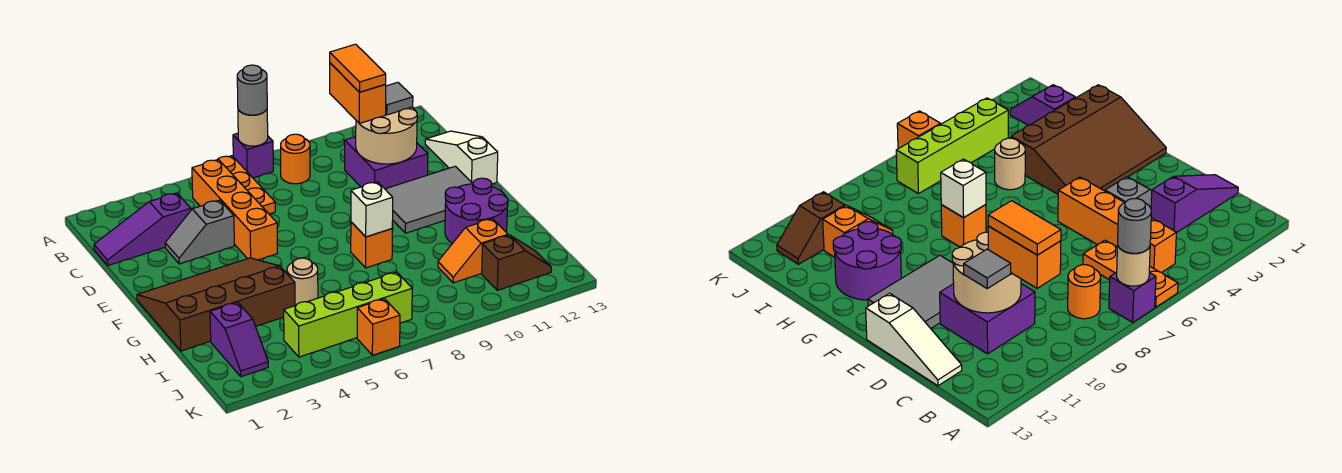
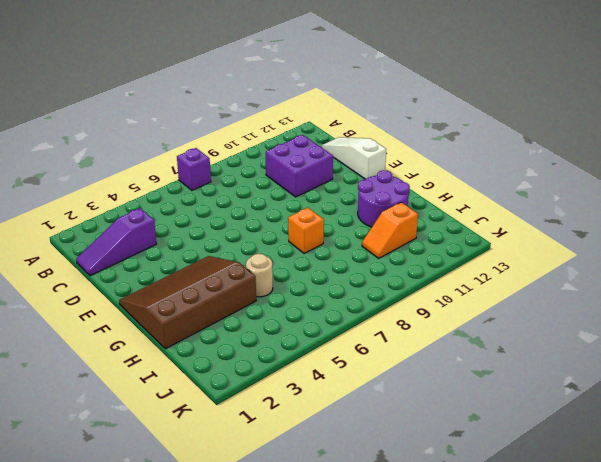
none -> orange plate A6:C6 level 1
none -> orange brick B5:E5 level 1
none -> orange round brick B8 level 1

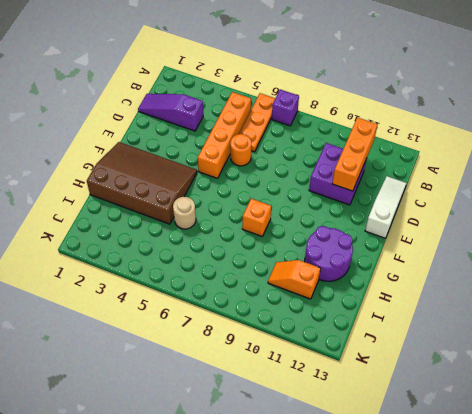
orange brick B11:D11 level 2 -> tan round brick C10:D11 level 2
orange round brick D6 level 1 -> orange round brick B8 level 1
none -> grey slope D3:D4 level 1 top 4
none -> grey tile E10:F12 level 1
none -> purple slope I2:J2 level 1 top I

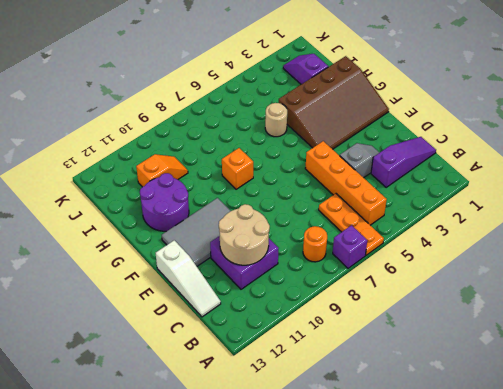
none -> lime brick J4:J7 level 1
none -> brown slope J11:J12 level 1 top 11
none -> orange brick K6 level 1

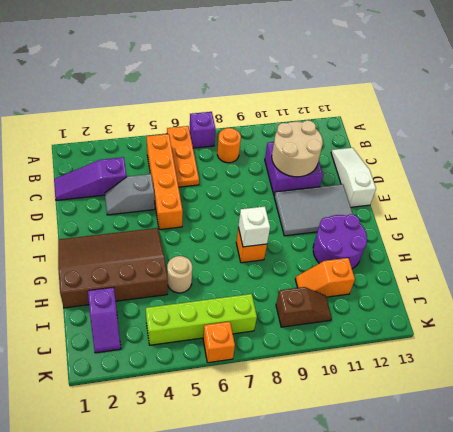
brown slope J9:J10 level 1 top 9 -> brown slope J11:J12 level 1 top 11
none -> tan round brick A7 level 2
none -> grey round brick A7 level 3
none -> orange brick B10:C10 level 3

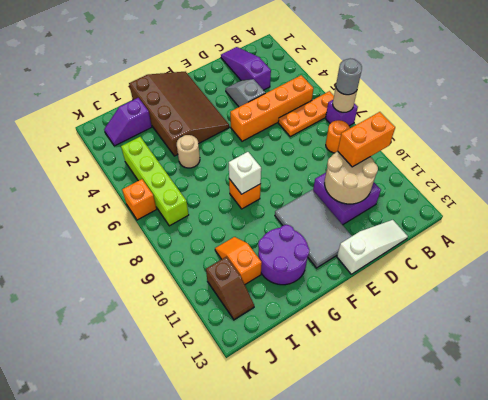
none -> grey tile C11 level 3
none -> orange tile B10:C10 level 4

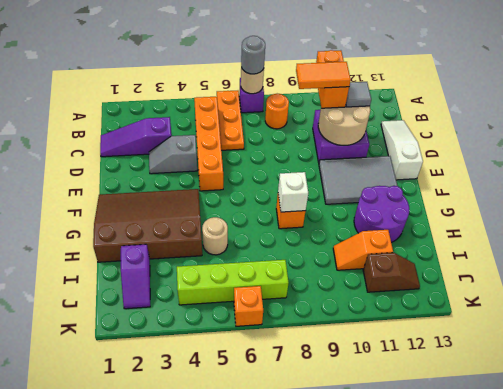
orange tile C9:C10 level 4 -> orange tile B10:C10 level 4

